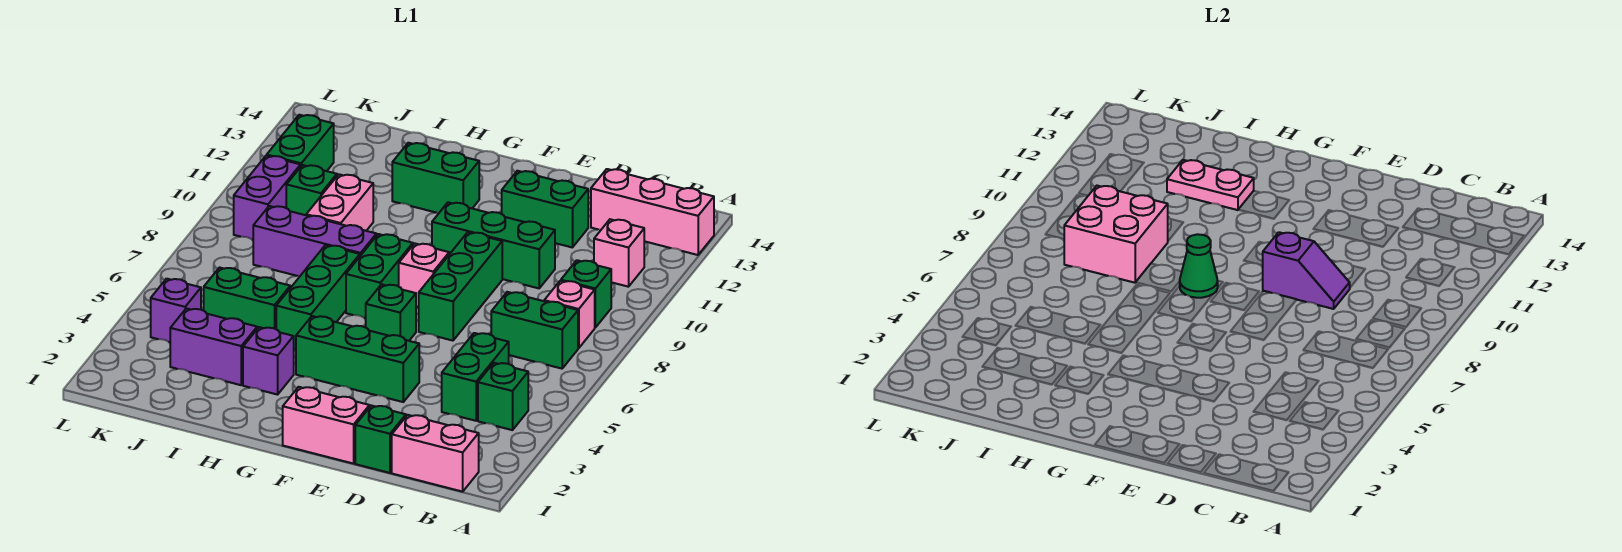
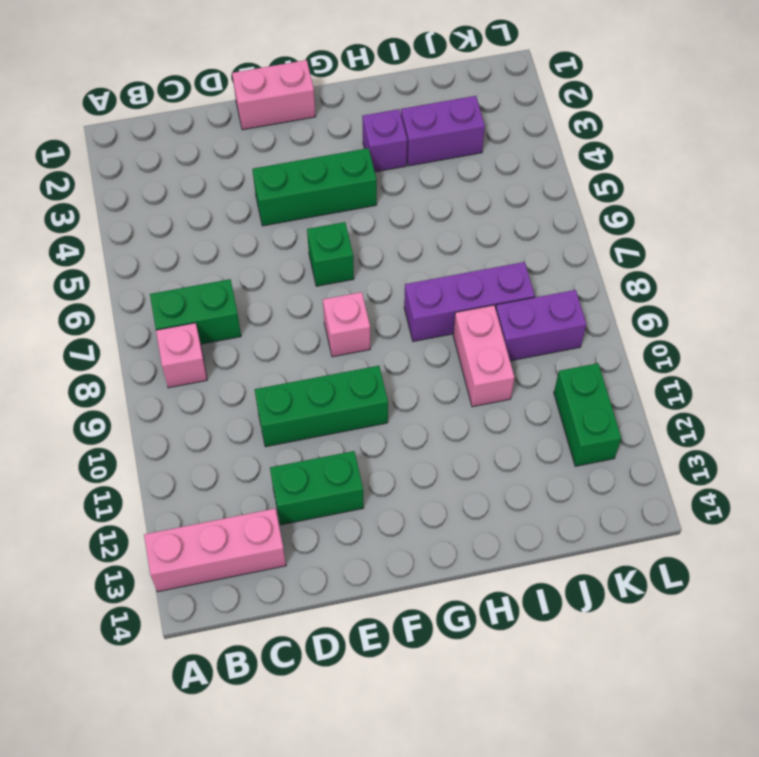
purple brick J9:K9 level 1 -> purple brick K9:K10 level 1
none -> pink brick B1:C1 level 1
none -> green brick B4 level 1
none -> green brick B9 level 1
none -> pink brick B11 level 1

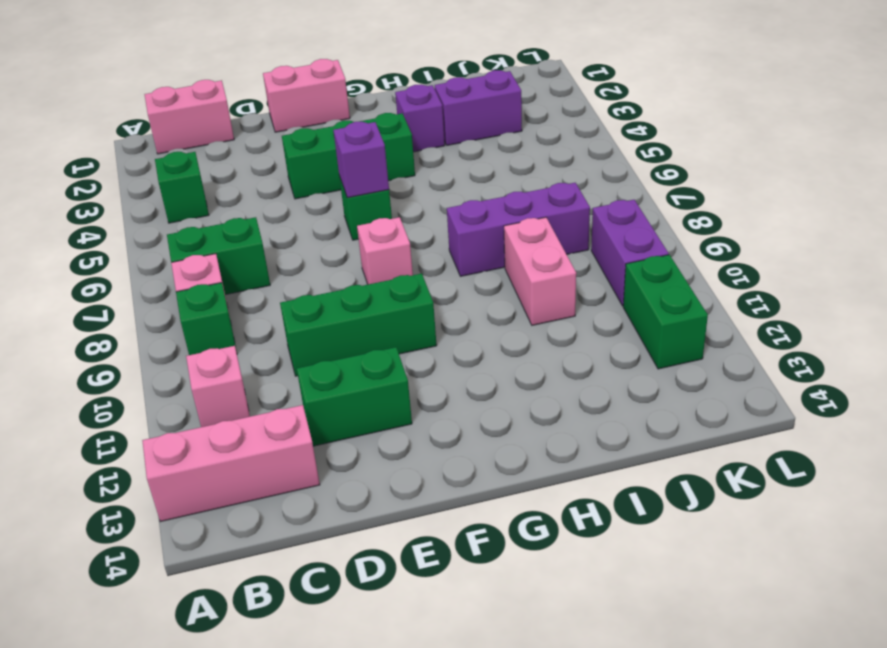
purple brick F6 level 2 -> purple brick K4 level 1
none -> green brick C4:C5 level 1
none -> green brick D1 level 1
none -> green brick E7:E9 level 1
none -> green brick G7:G8 level 1

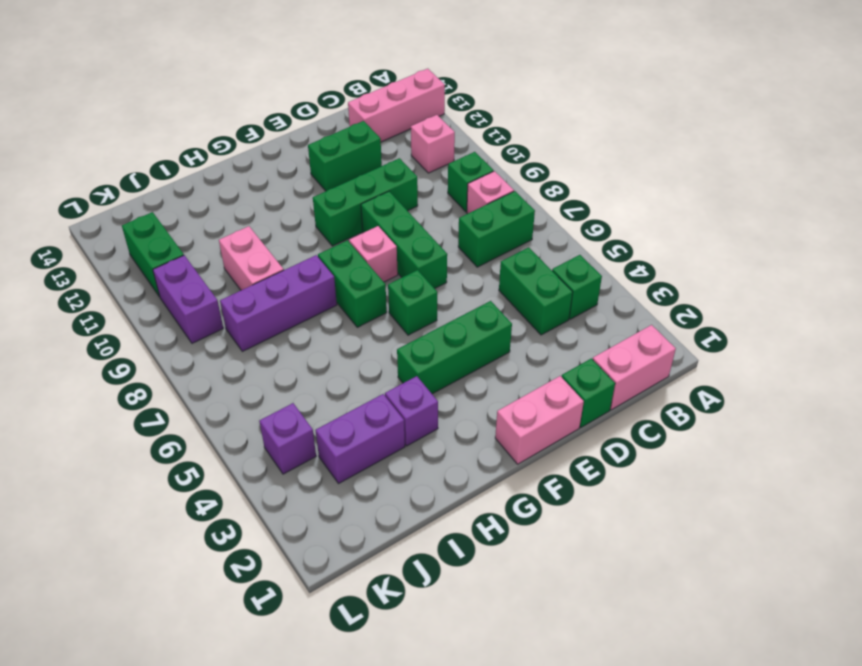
none -> green brick G12:H12 level 1
none -> green brick H5:H7 level 1
none -> green brick I5:J5 level 1
none -> green brick J10 level 1

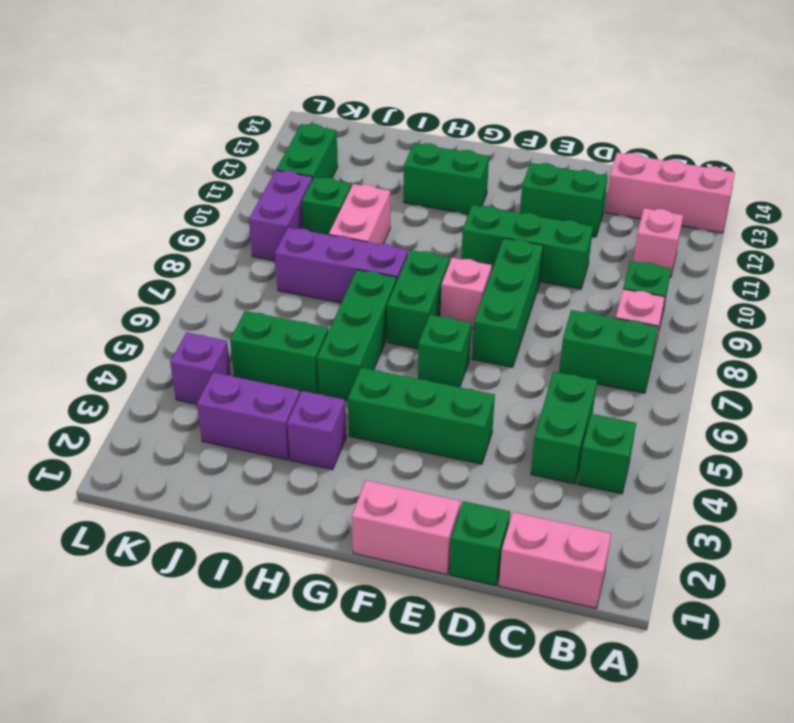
none -> purple slope D9:E9 level 2 top E
none -> green cone G8 level 2
none -> pink plate H12:I12 level 2
none -> pink brick I8:J9 level 2

